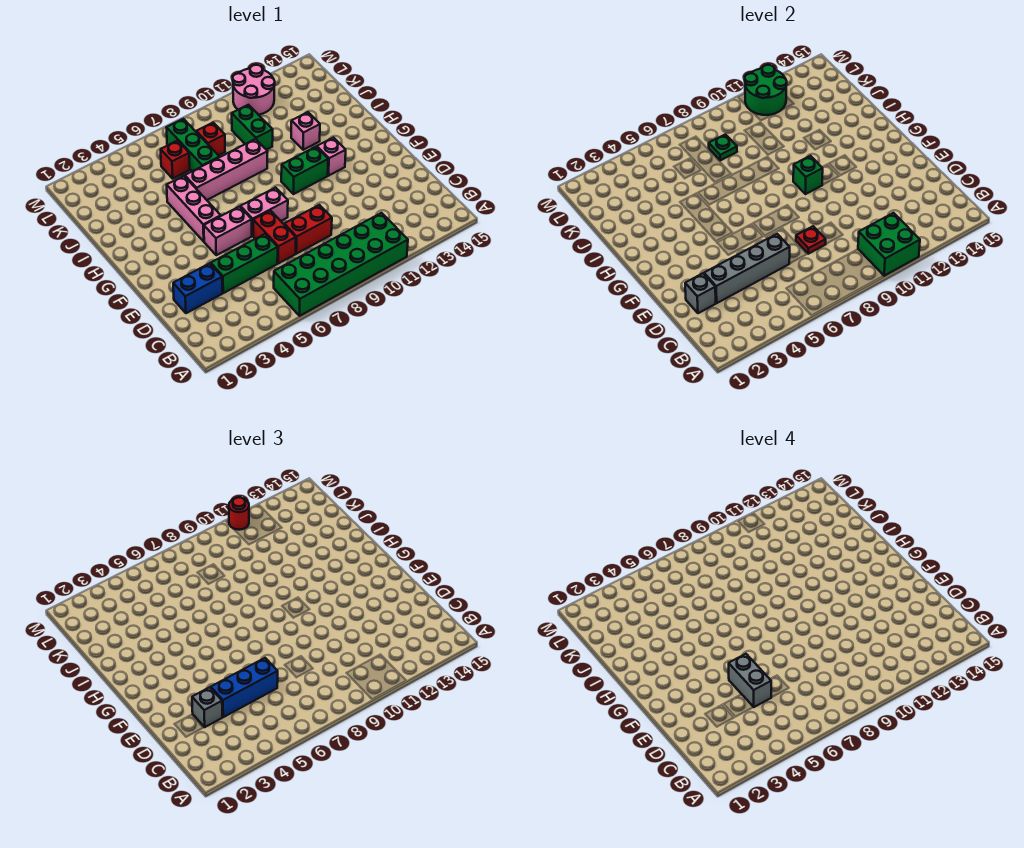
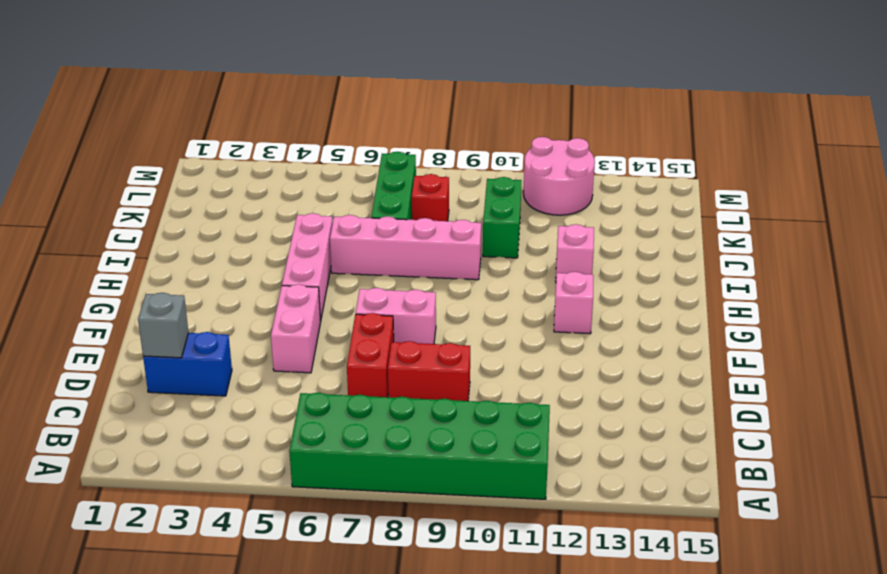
pink brick E5:F5 level 1 -> pink brick F5:F6 level 1
none -> green brick D4:D6 level 1
none -> green brick G10:G11 level 1
none -> red brick K6 level 1

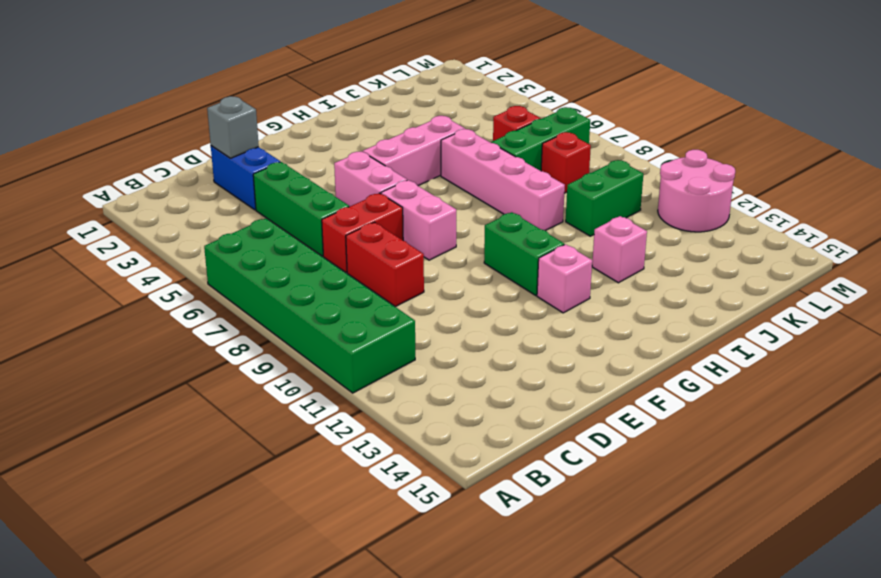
none -> green brick A10:B11 level 2
none -> grey brick D3:D6 level 2
none -> red plate D8 level 2

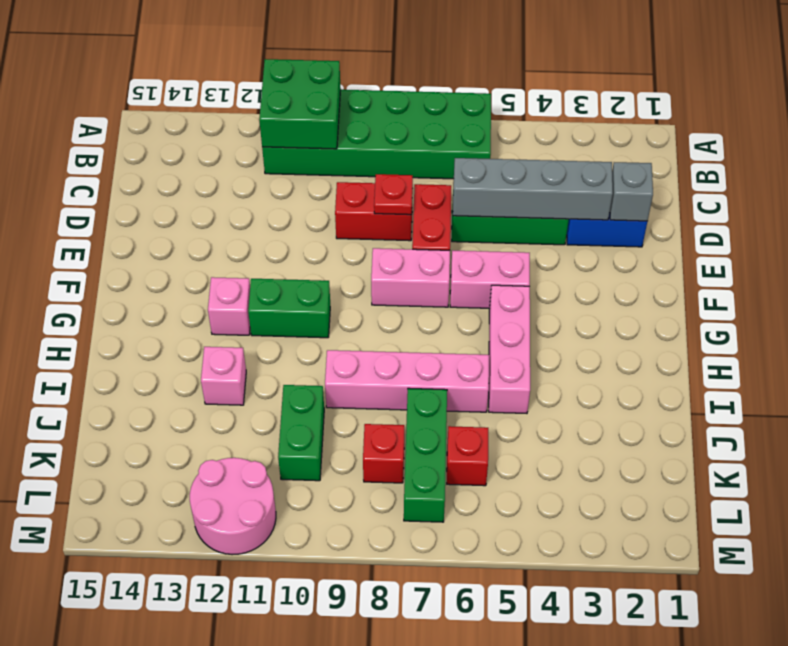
none -> green brick G10 level 2
none -> green plate K8 level 2
none -> green round brick L11:M12 level 2

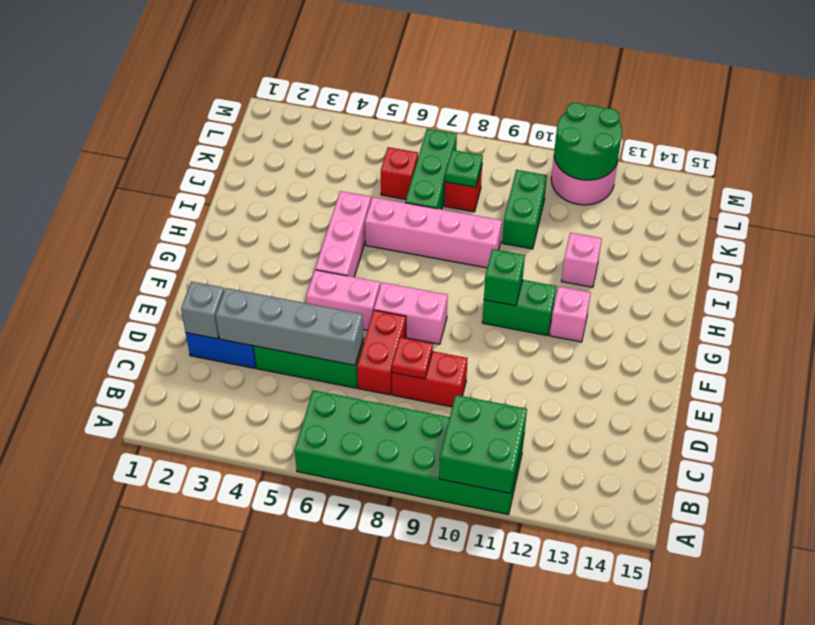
none -> grey brick D3 level 3
none -> blue brick D4:D6 level 3
none -> red round brick M11 level 3

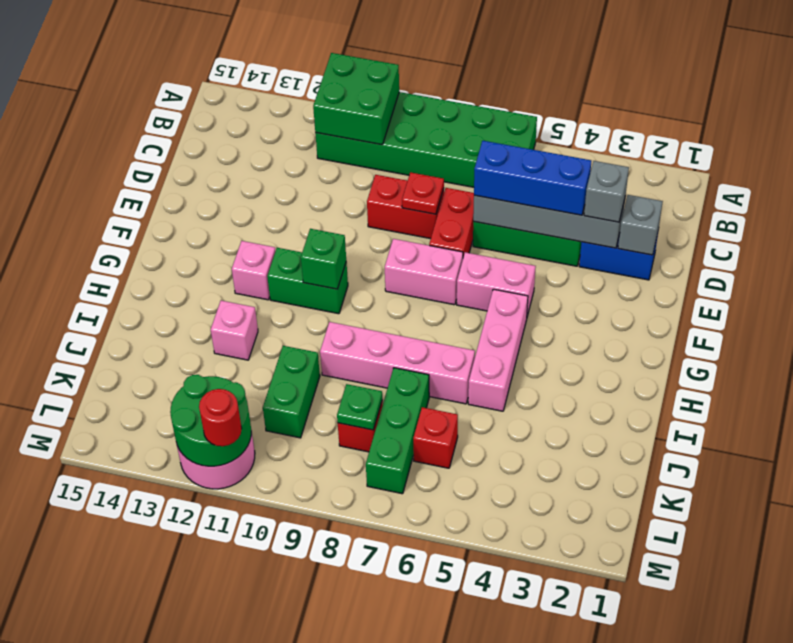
none -> grey brick D5:E5 level 4

